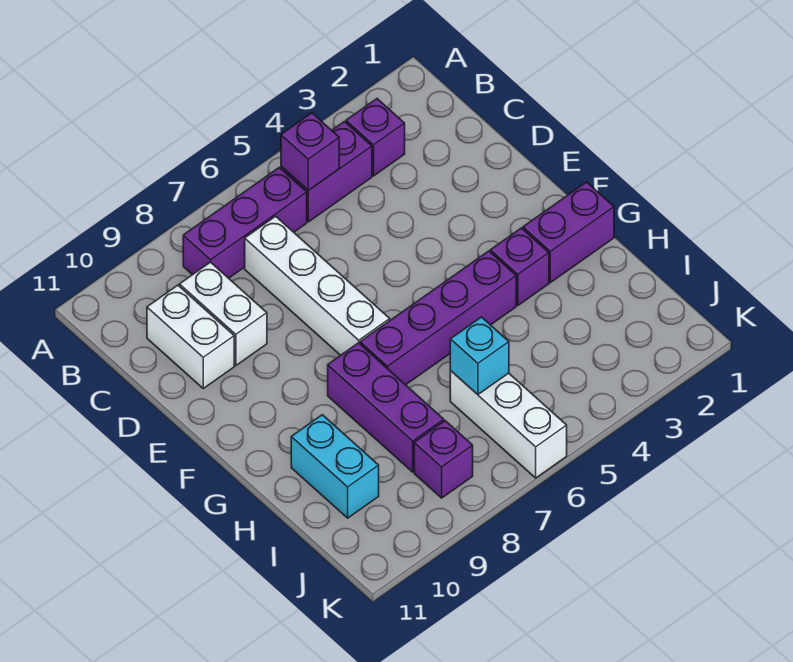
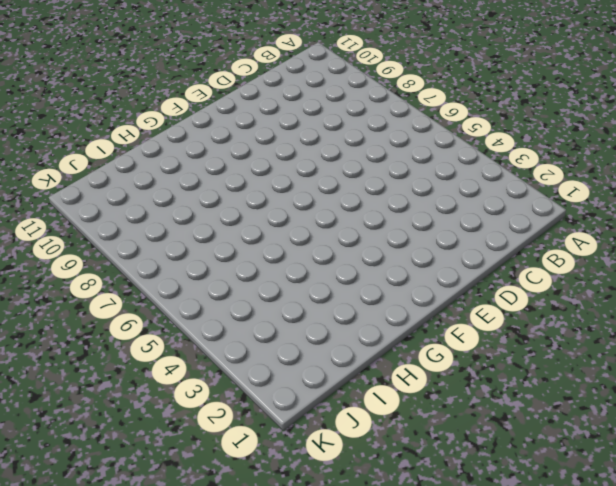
none -> purple brick B3 level 1
none -> purple brick B4:B5 level 1
none -> purple brick B6:B8 level 1

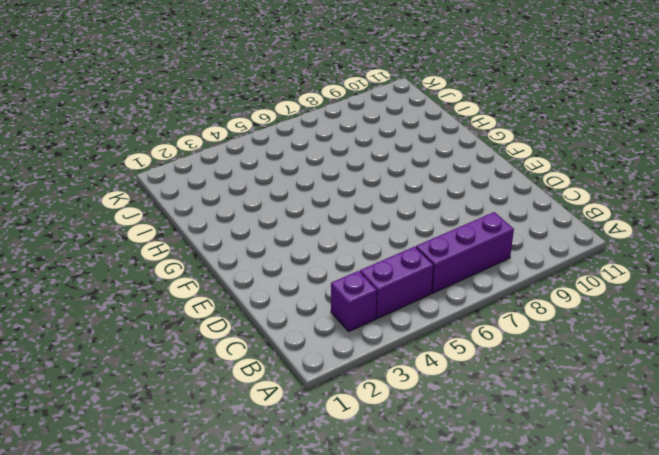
none -> white brick C7:F7 level 1
none -> white brick C9:D9 level 1
none -> white brick C10:D10 level 1

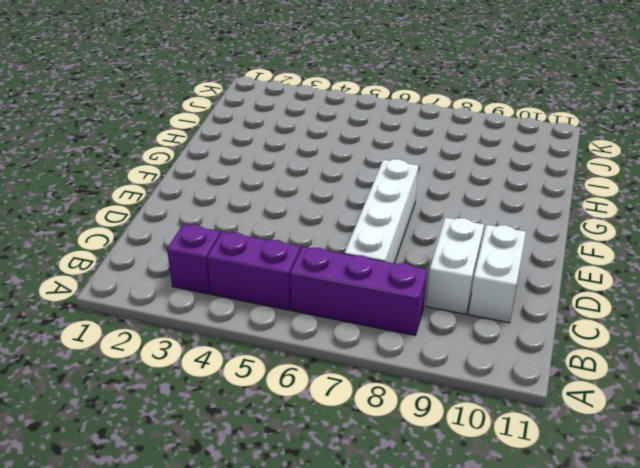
none -> purple brick G1:G2 level 1
none -> purple brick G3 level 1
none -> purple brick G4:G7 level 1

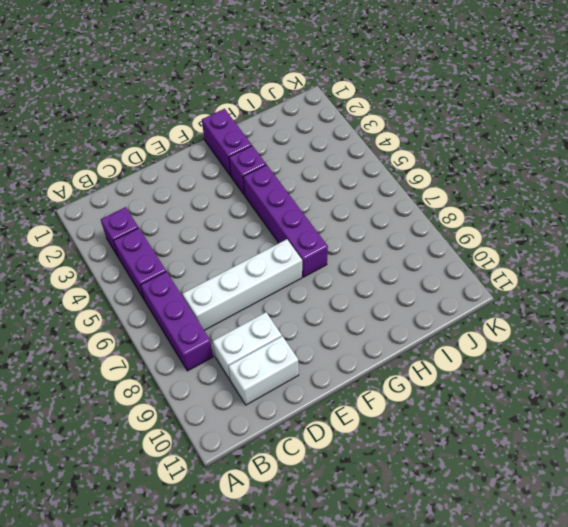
none -> purple brick G8:I8 level 1
none -> cyan brick H10:I10 level 1
none -> white brick I6:K6 level 1

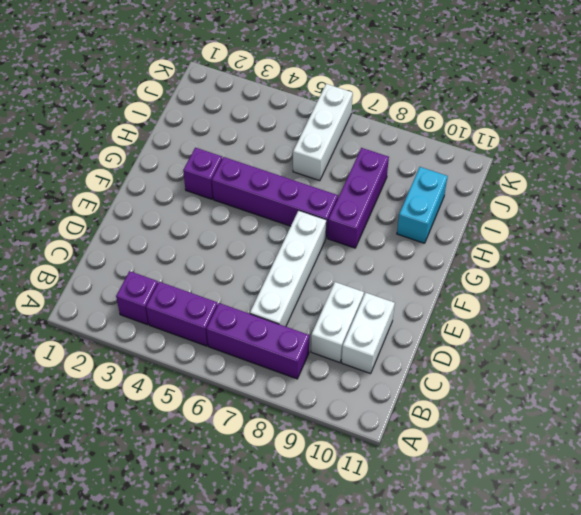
none -> purple brick G1:G2 level 1
none -> purple brick J8 level 1
none -> purple brick B5 level 2

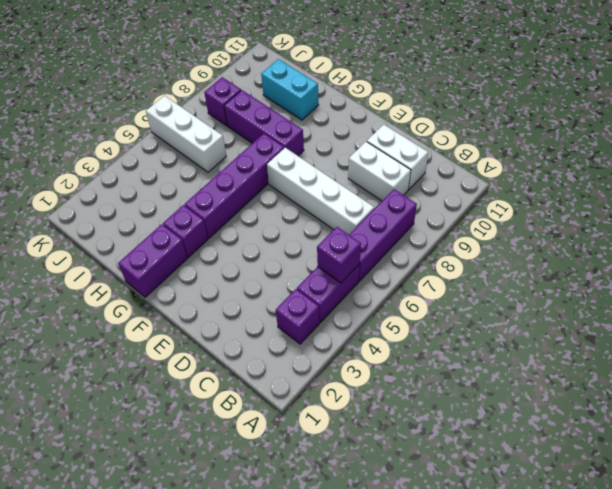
none -> cyan brick I6 level 2

